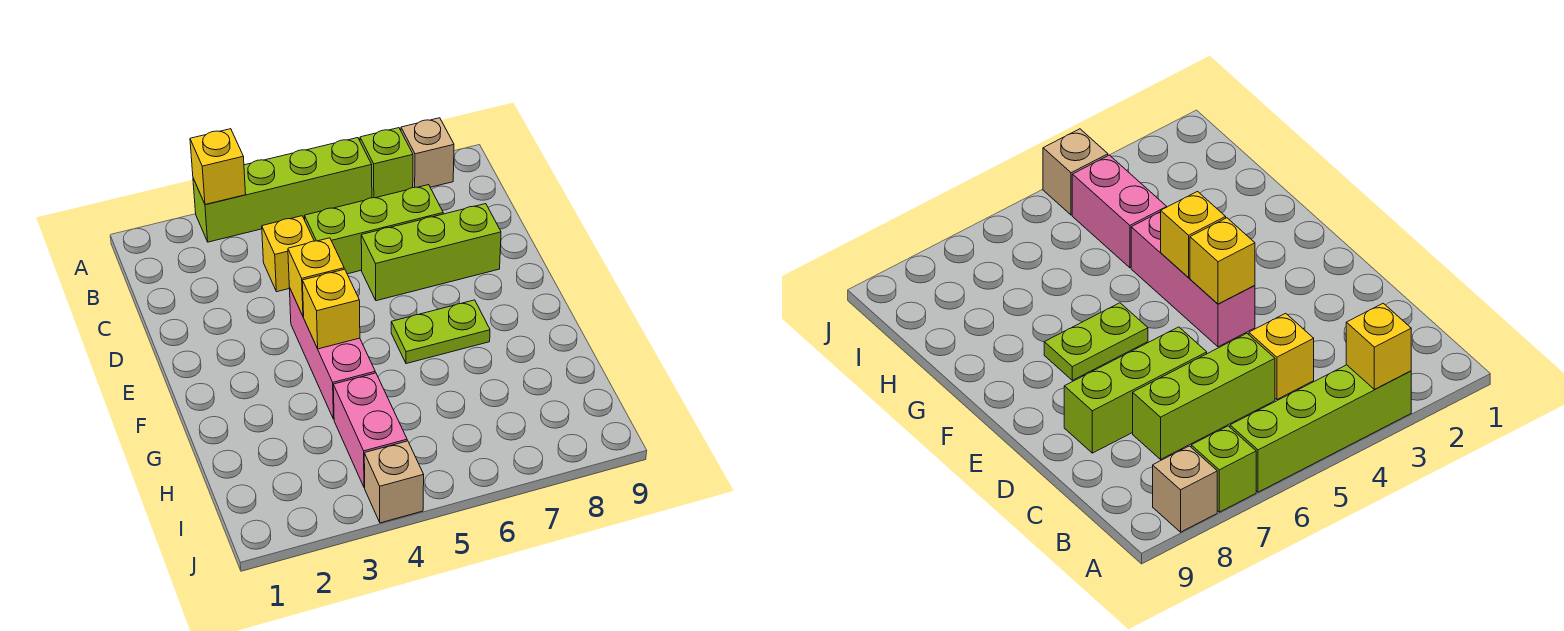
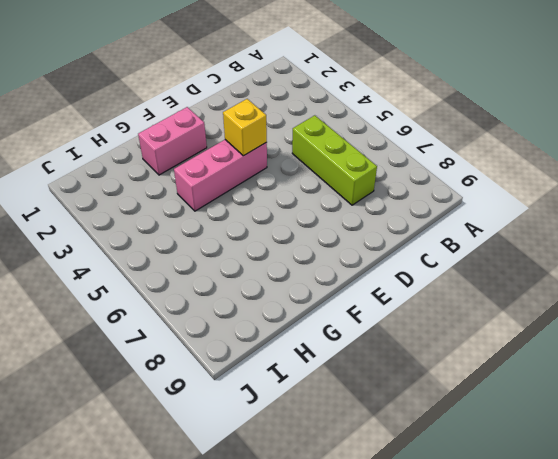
pink brick F2:G2 level 1 -> pink brick H4:I4 level 1
none -> lime brick A3:A6 level 1
none -> lime brick A7 level 1
none -> tan brick A8 level 1

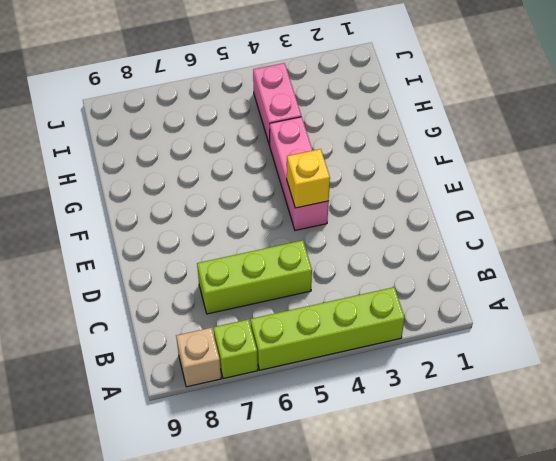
none -> yellow brick C4 level 1
none -> lime brick D6:D8 level 1
none -> lime plate F6:F7 level 1

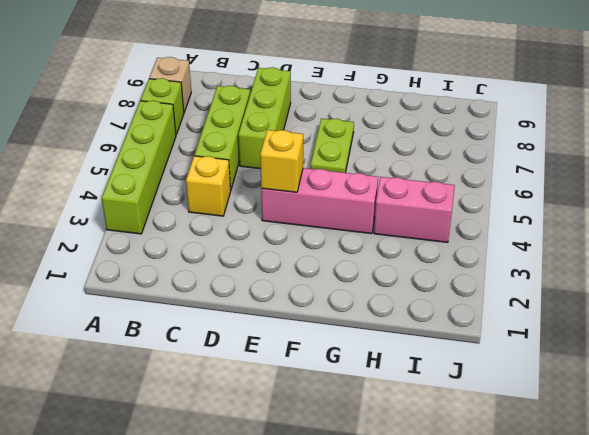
none -> tan brick J4 level 1
none -> yellow brick A3 level 2
none -> yellow brick F4 level 2

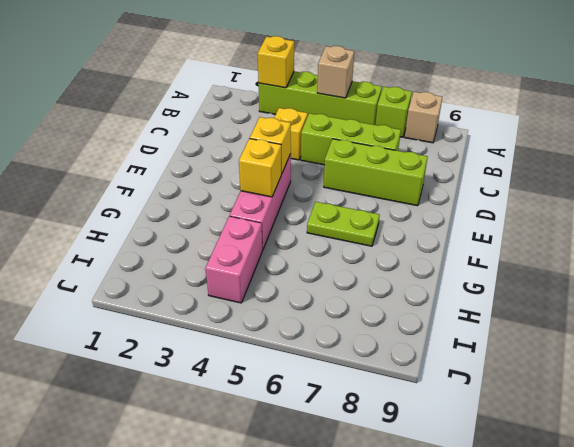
tan brick A5 level 2 -> tan brick J4 level 1

